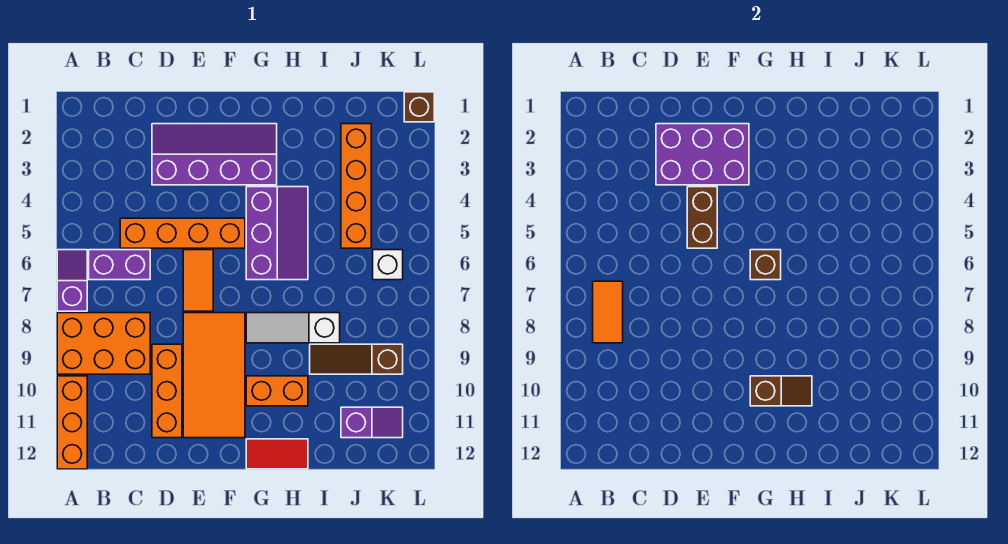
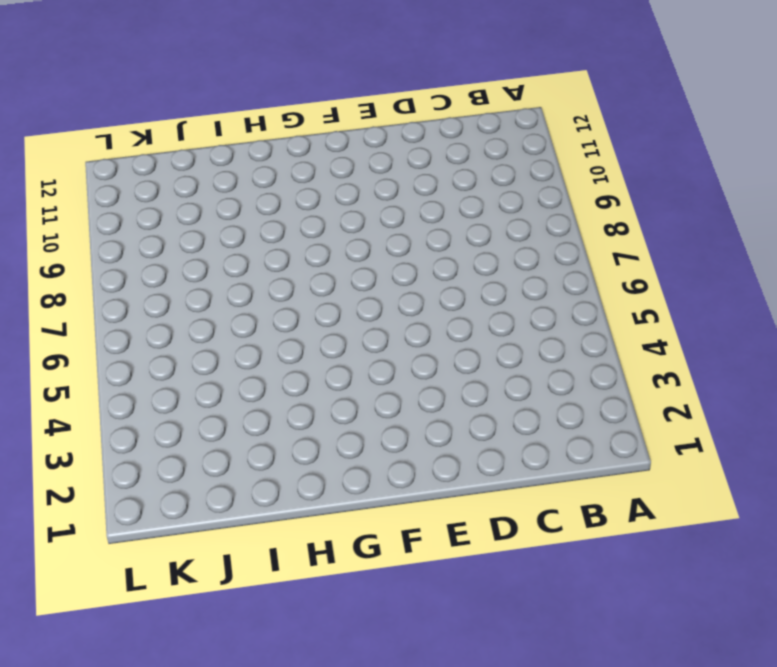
none -> purple slope A6:A7 level 1 top 7
none -> orange brick A8:C9 level 1
none -> orange brick A10:A12 level 1

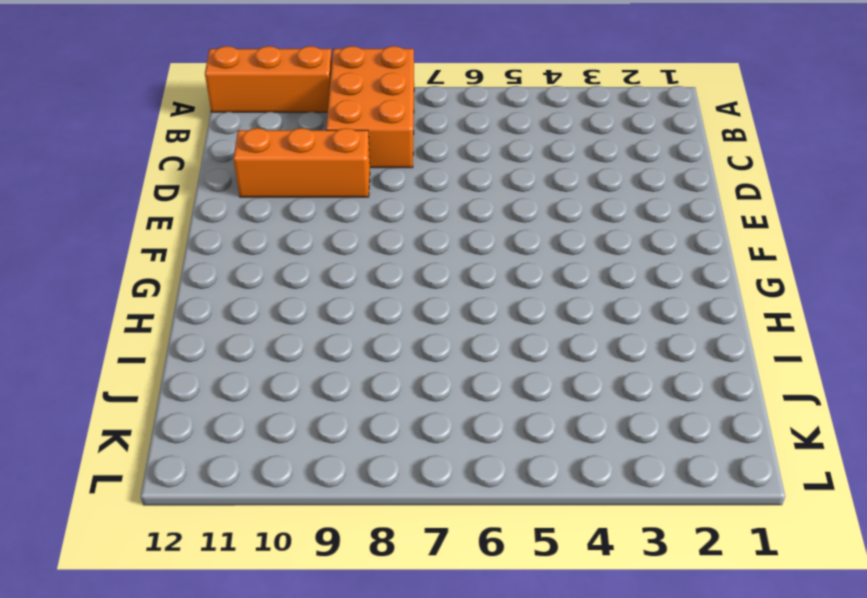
none -> purple slope A6:A7 level 1 top 7
none -> purple brick B6:C6 level 1
none -> orange brick C5:F5 level 1

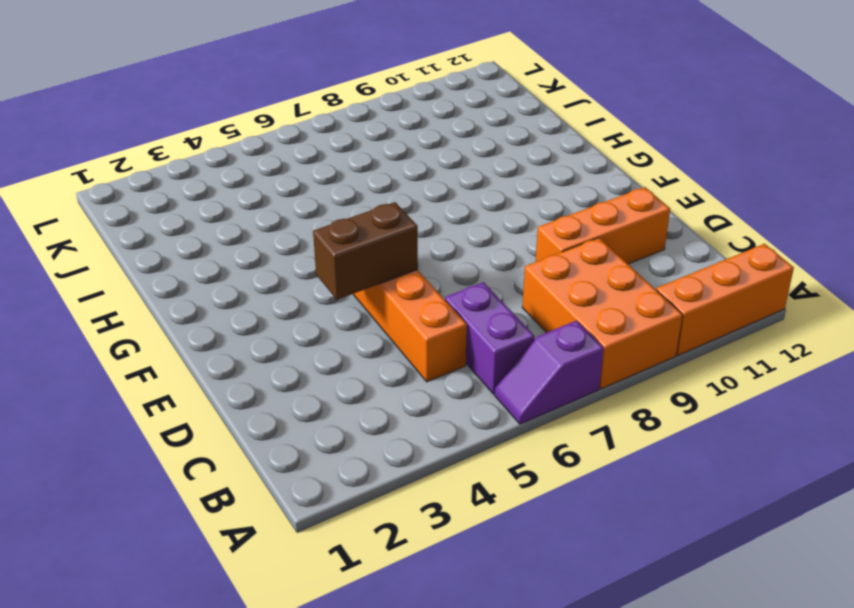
none -> purple slope D2:G3 level 1 top 3
none -> orange tile E6:E7 level 1
none -> orange tile E8:F11 level 1

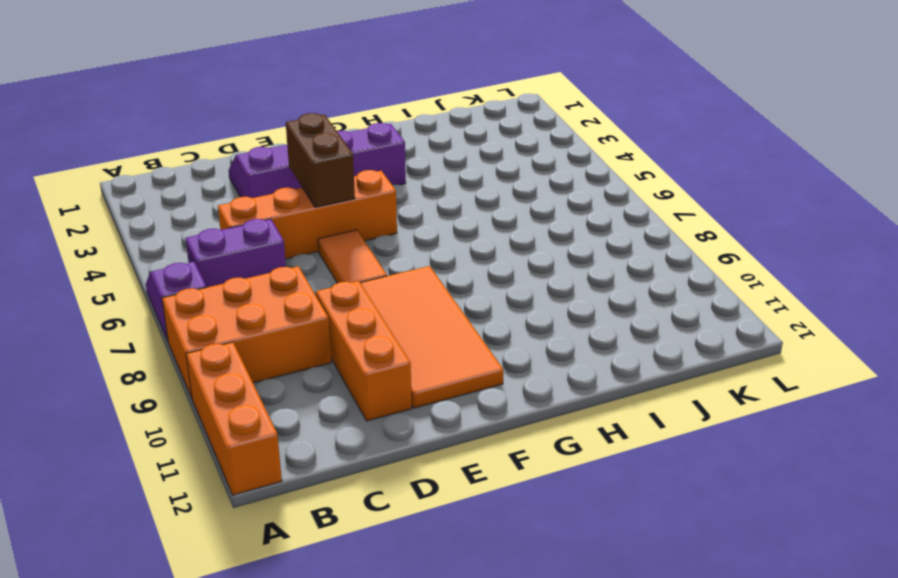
none -> purple slope G4:H6 level 1 top G
none -> white slope G8:I8 level 1 top I
none -> orange brick G10:H10 level 1

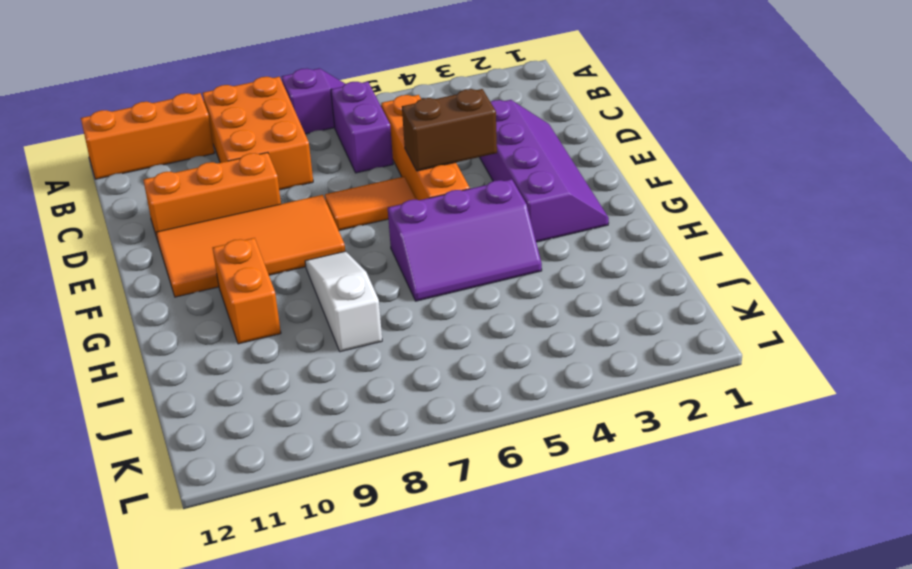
none -> red tile G12:H12 level 1
none -> brown slope I9:K9 level 1 top K
none -> orange brick J2:J5 level 1

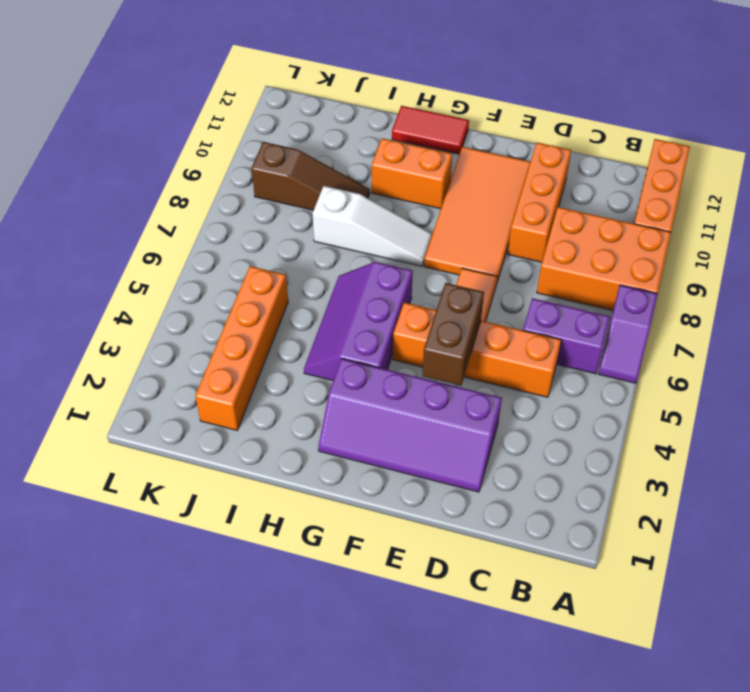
none -> purple slope J11:K11 level 1 top J
none -> white brick K6 level 1
none -> brown brick L1 level 1

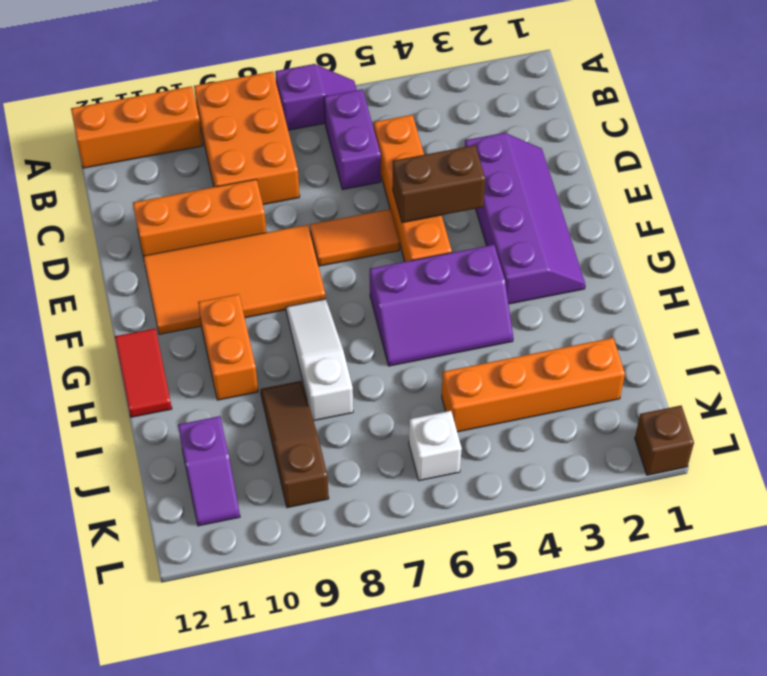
none -> orange tile B7:B8 level 2
none -> purple brick D2:F3 level 2
none -> brown brick G6 level 2

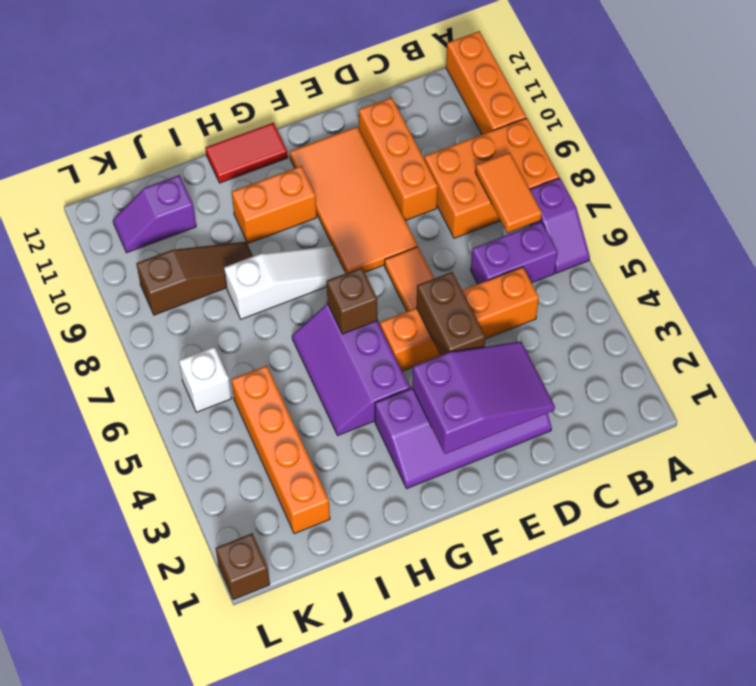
purple slope D2:F3 level 2 top F -> purple brick D2:F3 level 2
none -> brown slope G10:H10 level 2 top G

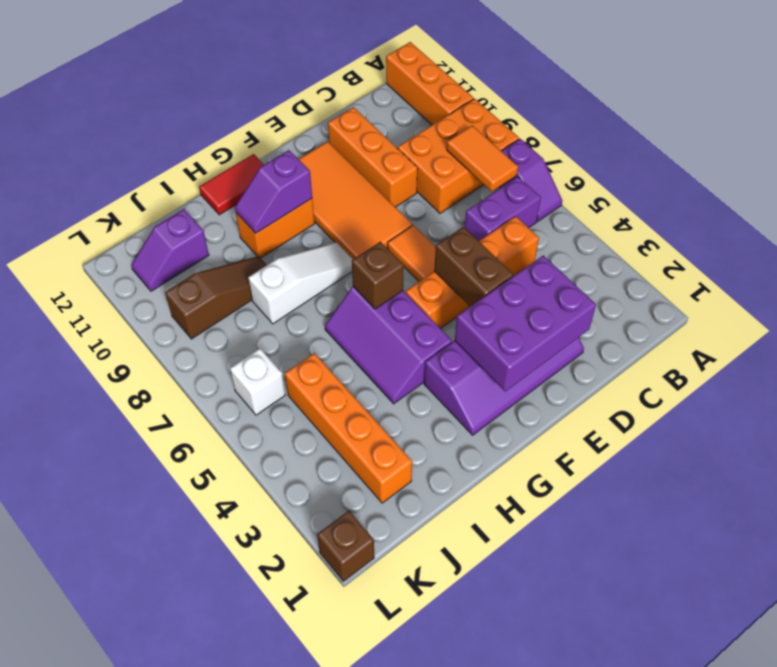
purple slope G10:H10 level 2 top G -> brown slope G10:H10 level 2 top G

